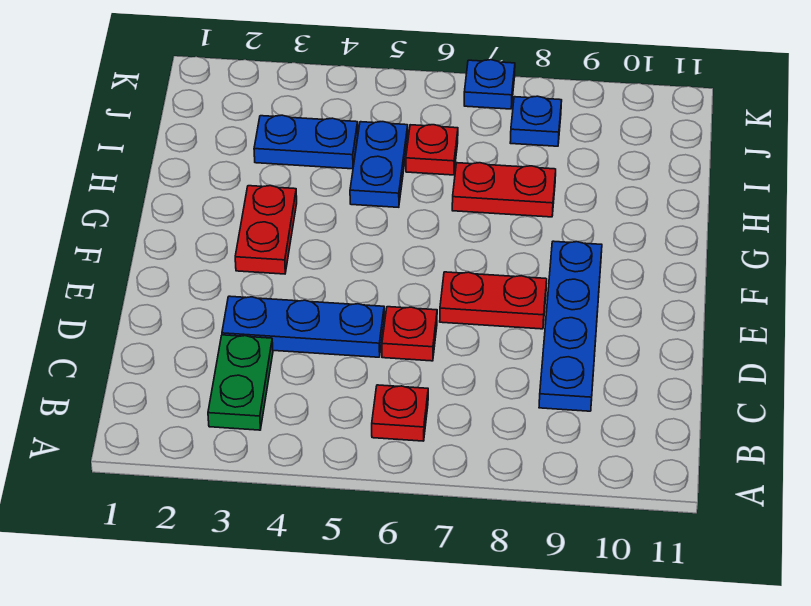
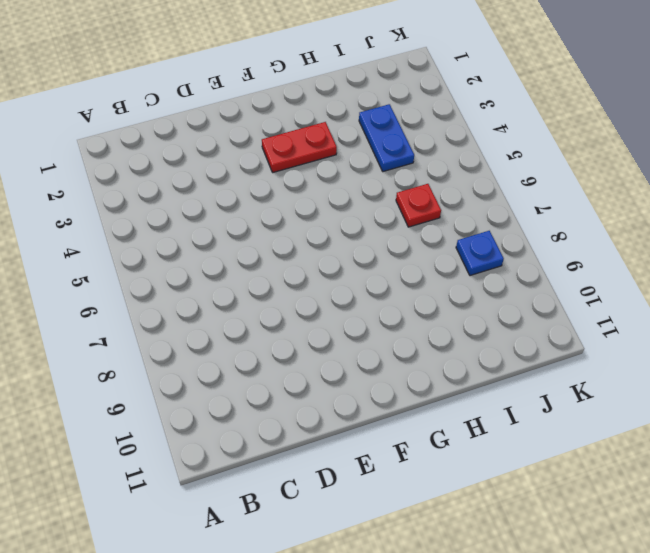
none -> green plate B3:C3 level 1
none -> red plate B6 level 1
none -> blue plate C9:F9 level 1

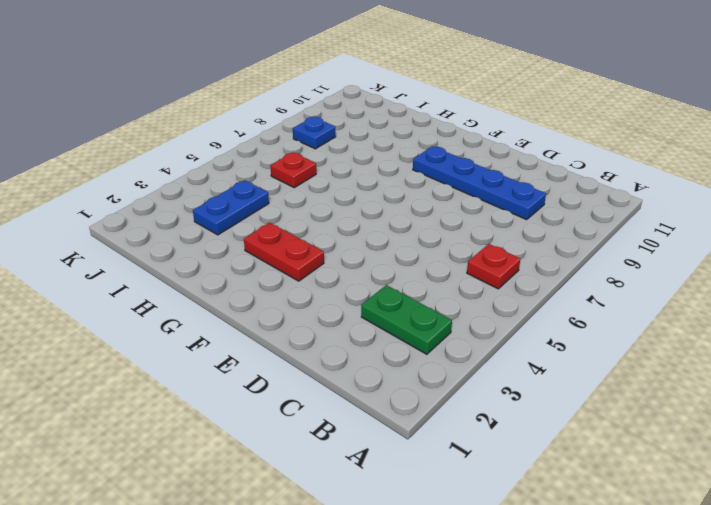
none -> blue plate D3:D5 level 1
none -> red plate D6 level 1
none -> red plate E7:E8 level 1

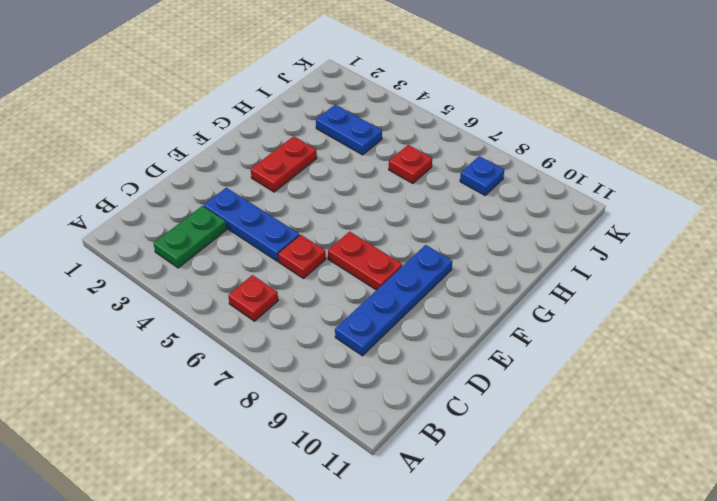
none -> blue plate H5:I5 level 1
none -> red plate H7:H8 level 1
none -> blue plate K7 level 1

